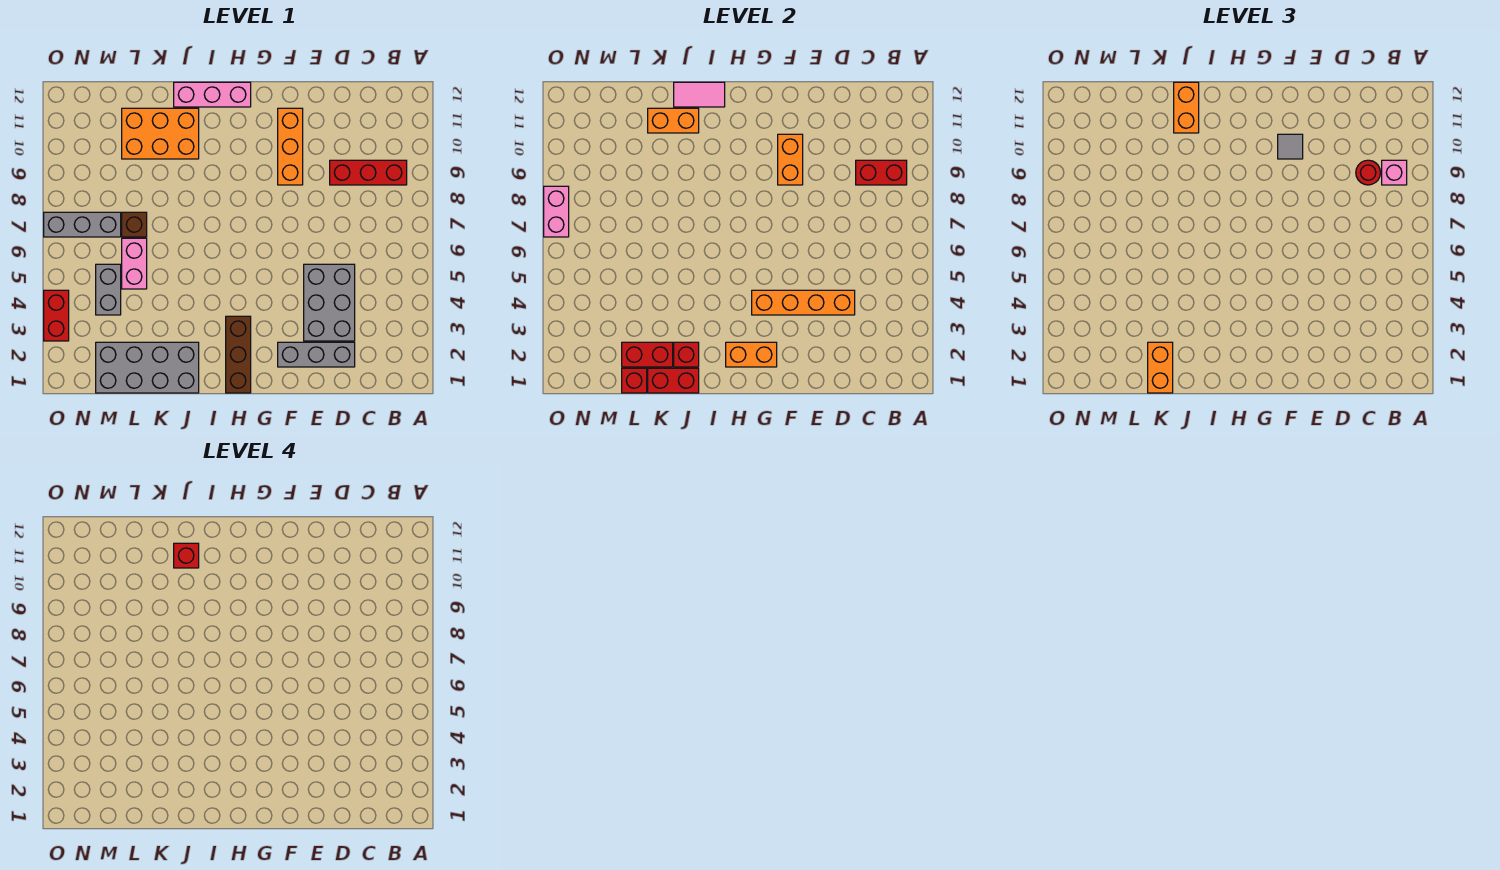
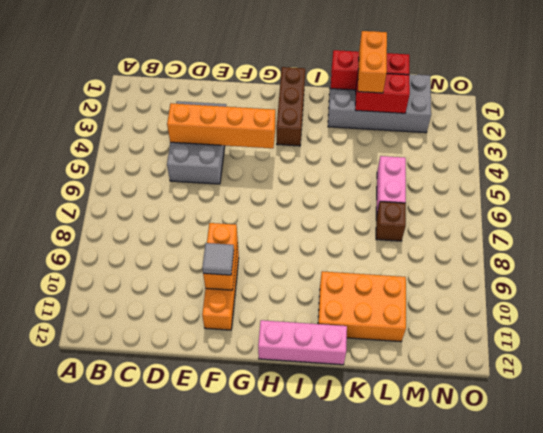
none -> red brick B9:D9 level 1
none -> grey brick D2:F2 level 1
none -> grey brick M4:M5 level 1
none -> grey brick M7:O7 level 1

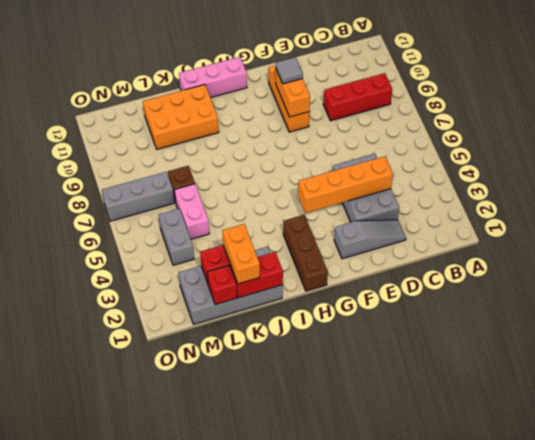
grey slope D2:F2 level 1 top F -> grey brick D2:F2 level 1
none -> red brick O3:O4 level 1
none -> red brick B9:C9 level 2
none -> orange brick G2:H2 level 2
none -> pink tile I12:J12 level 2

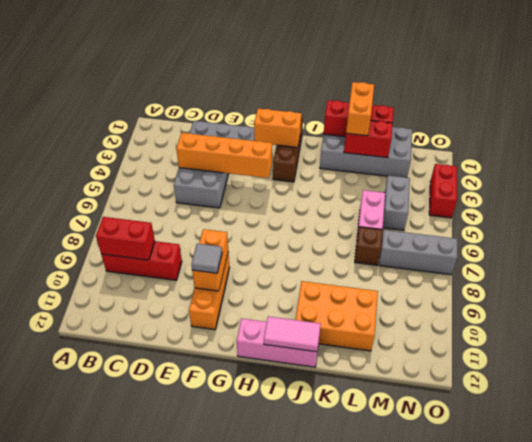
none -> red brick J2 level 2
none -> orange brick J11:K11 level 2
none -> pink brick O7:O8 level 2
none -> pink brick B9 level 3

